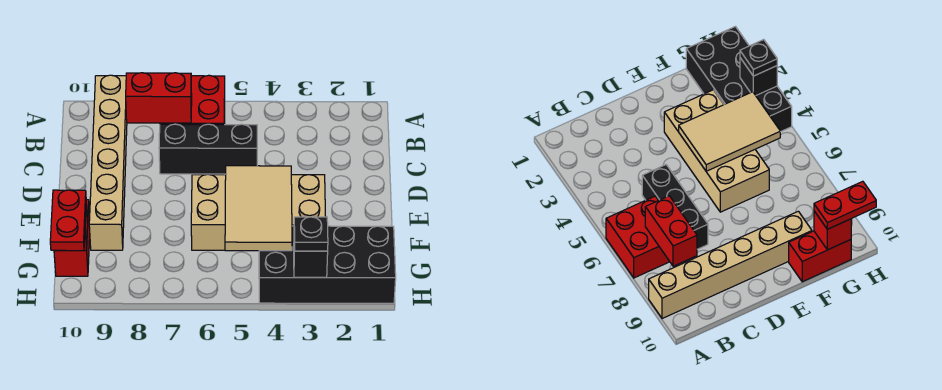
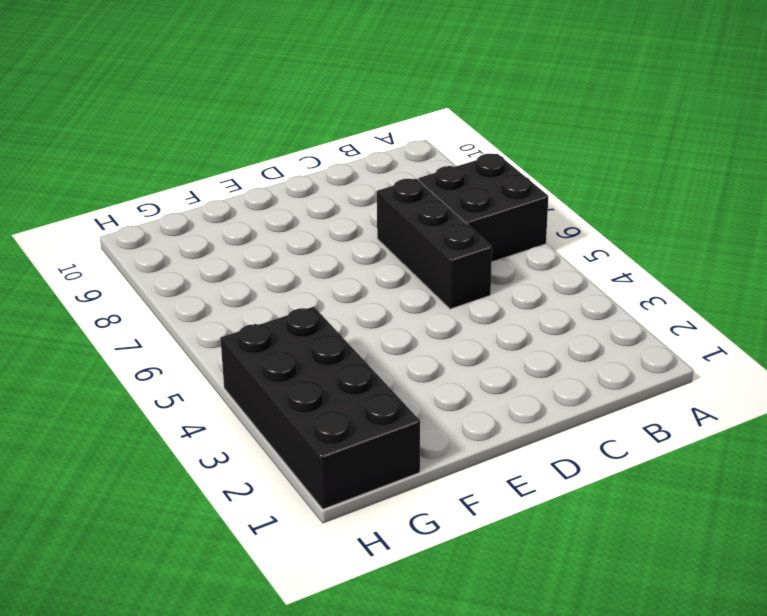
black brick A6:B7 level 1 -> red brick A6:B7 level 1
none -> tan brick A9:F9 level 1
none -> tan brick E3:F6 level 1
none -> red brick F10:G10 level 1

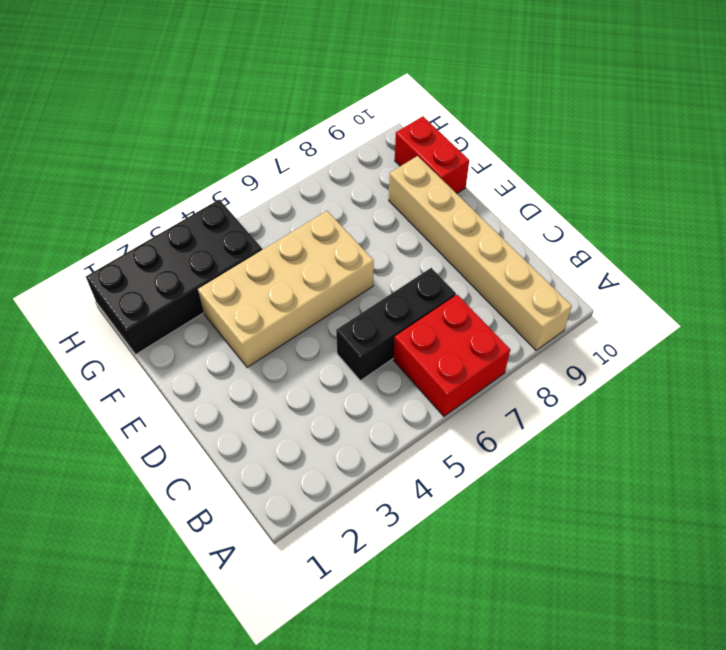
none -> red brick B7:B8 level 2
none -> tan tile E4:G5 level 2
none -> red brick G10 level 2

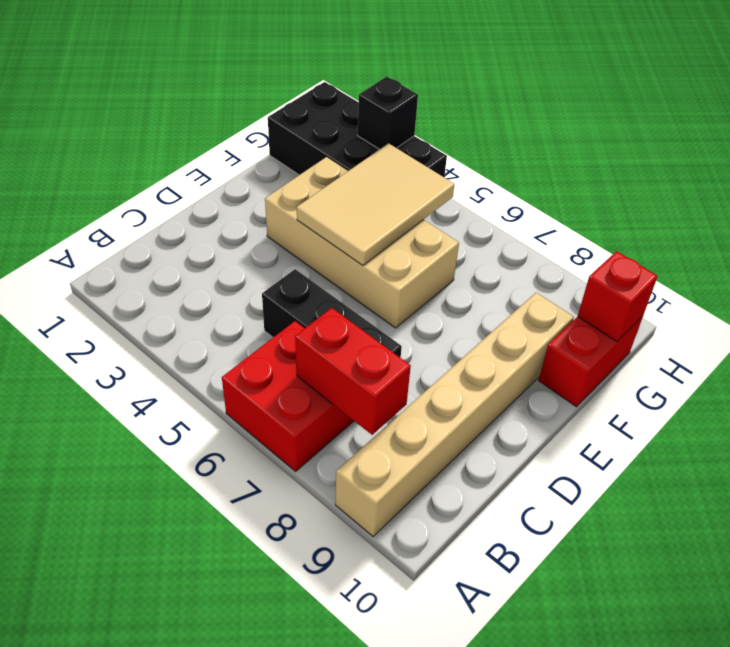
none -> red plate G10:H10 level 3
none -> black plate H3 level 3

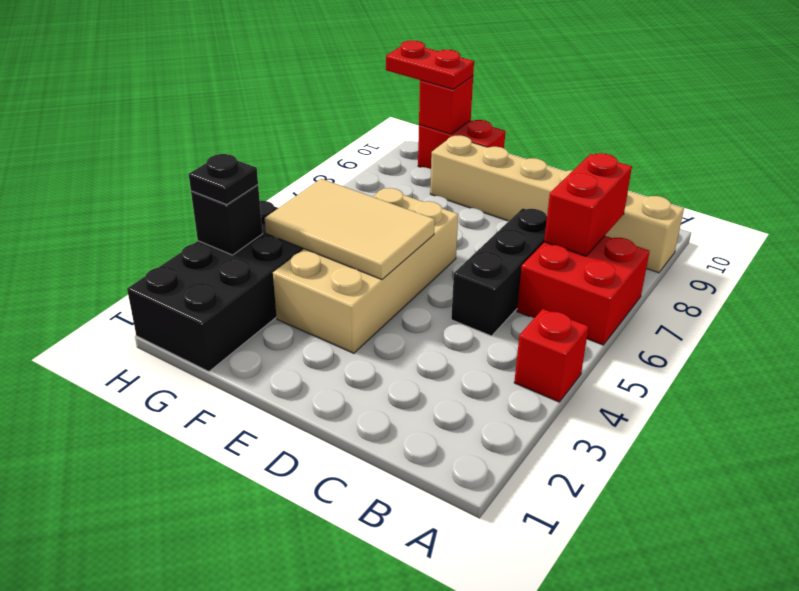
red brick A4 level 1 -> none

